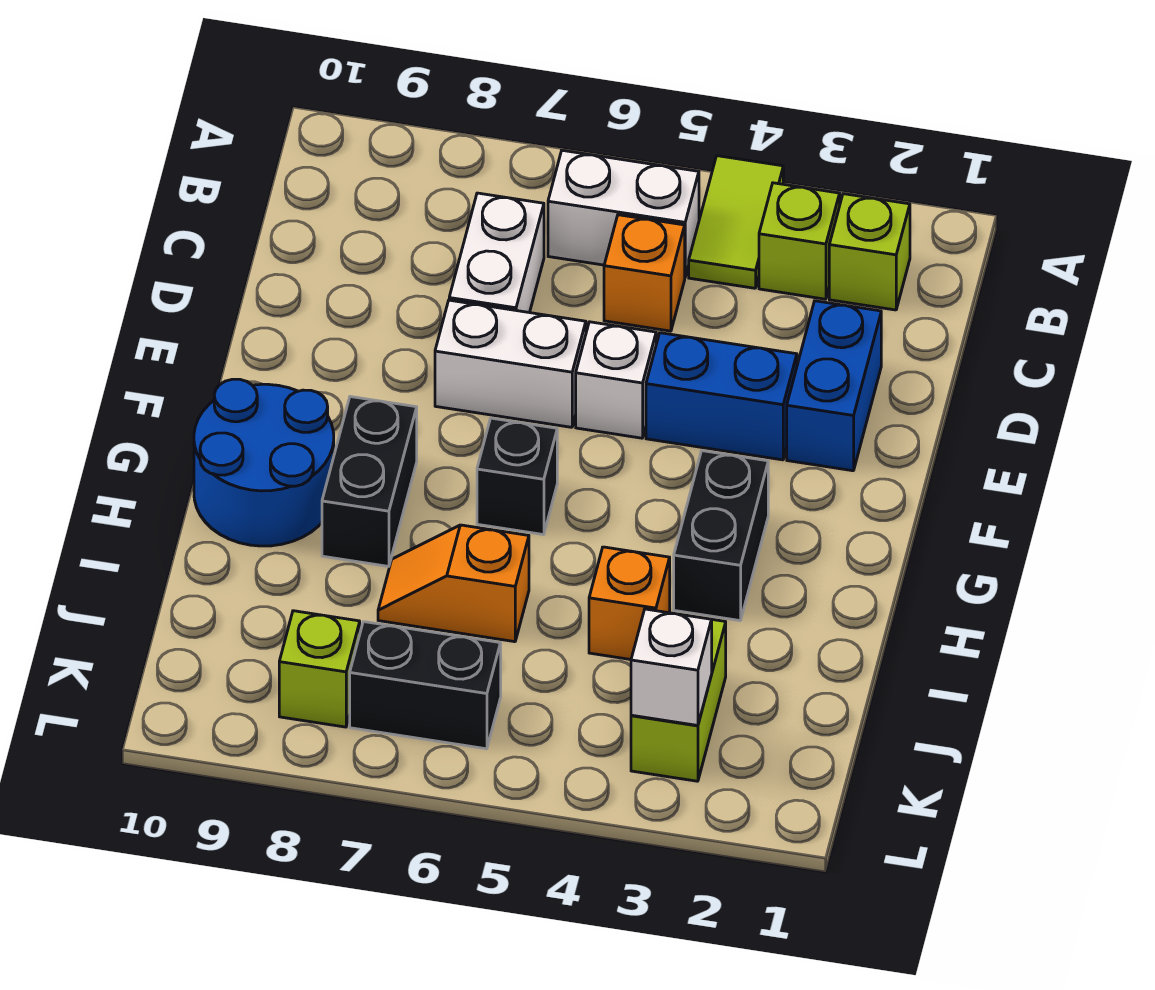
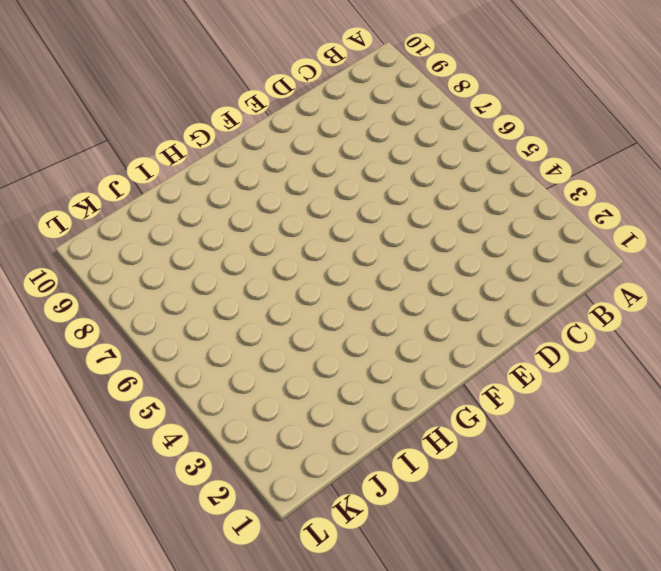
none -> lime tile A4:B4 level 1
none -> lime brick B2 level 1
none -> lime brick B3 level 1

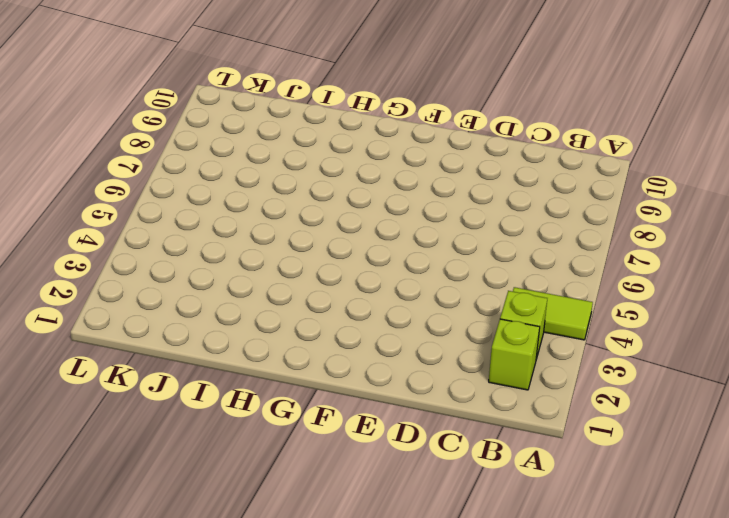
none -> white brick B5:B6 level 1
none -> orange brick C5 level 1
none -> white brick C7:D7 level 1

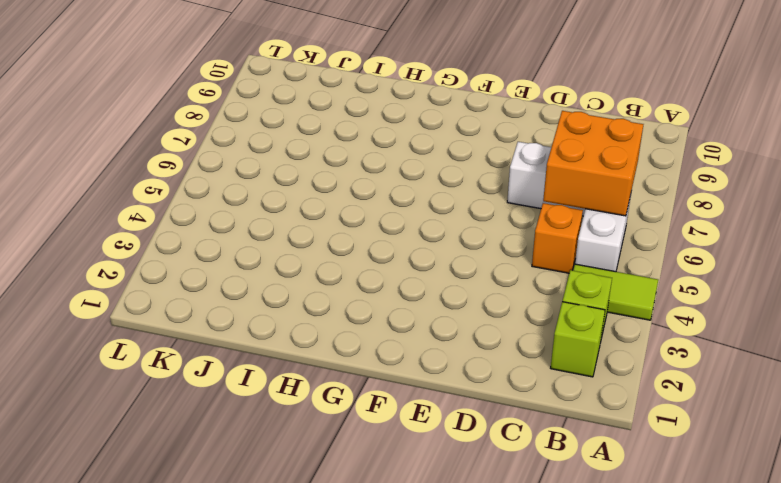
orange brick B6:C7 level 2 -> none
none -> blue brick D2:E2 level 1
none -> blue brick E3:E4 level 1
none -> white brick E5 level 1

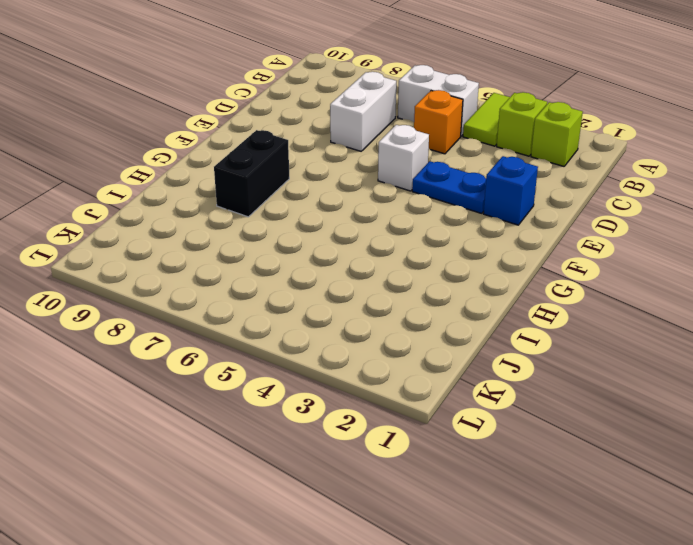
blue brick E2 level 1 -> blue brick D2:E2 level 1
blue plate E3:E4 level 1 -> blue brick E3:E4 level 1
none -> white brick E6:E7 level 1
none -> black brick G3:H3 level 1
none -> black brick G6 level 1

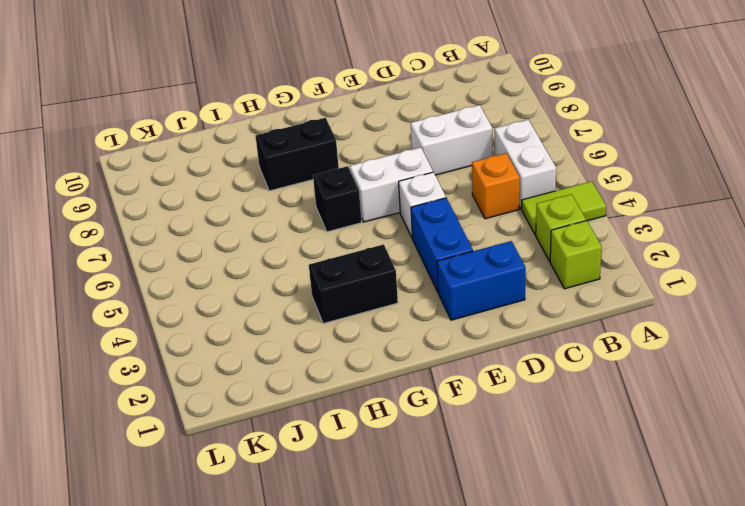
white brick E6:F6 level 1 -> white brick E6:E7 level 1
none -> blue round brick G9:H10 level 1
none -> orange brick I4 level 1
none -> orange slope I6:I7 level 1 top 6

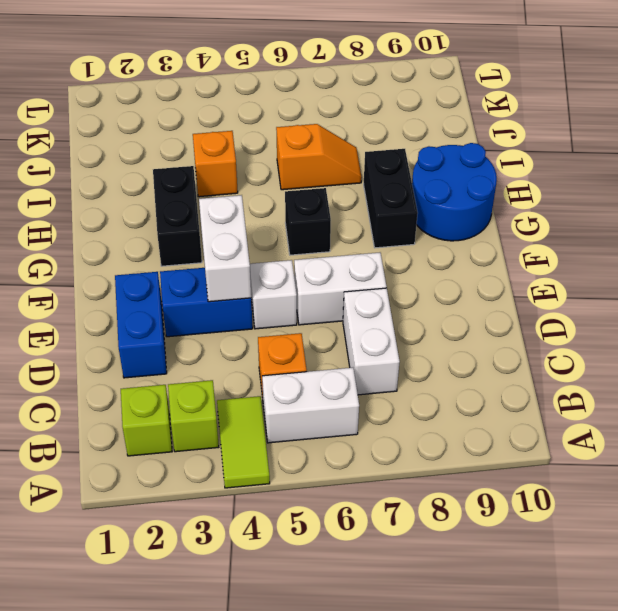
white brick E4:F4 level 2 -> none
none -> lime brick J3:K3 level 1
none -> black brick K6:K7 level 1
none -> lime brick K8 level 1

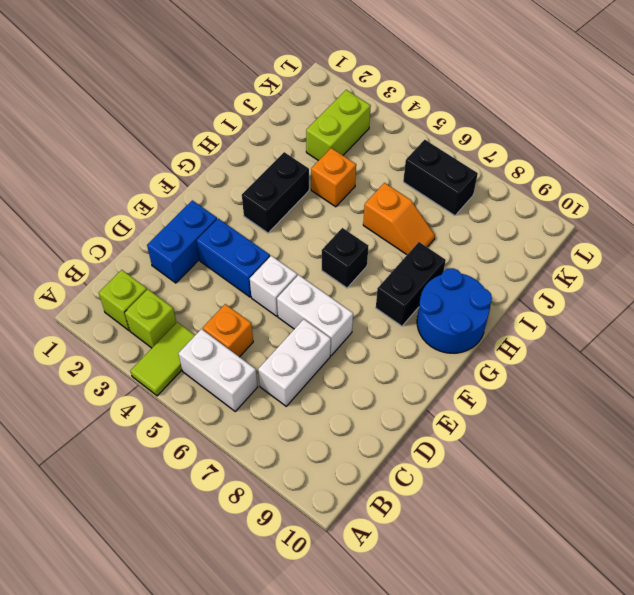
none -> lime brick K8 level 1
none -> white brick K3 level 2

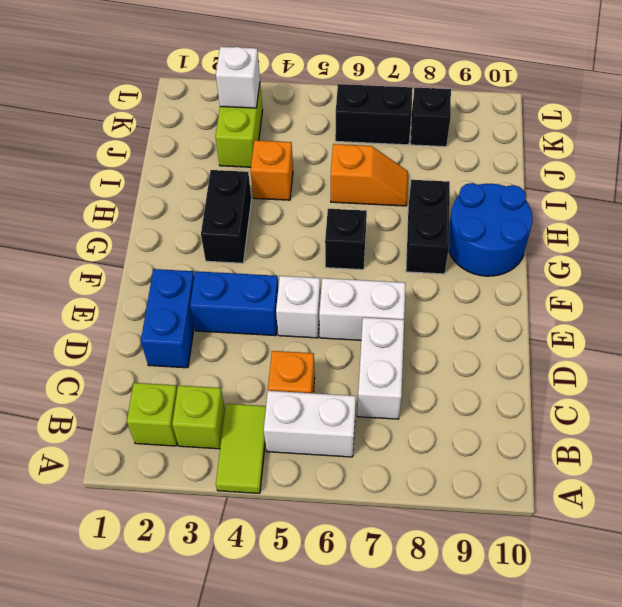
black brick K8 level 1 -> lime brick K8 level 1

